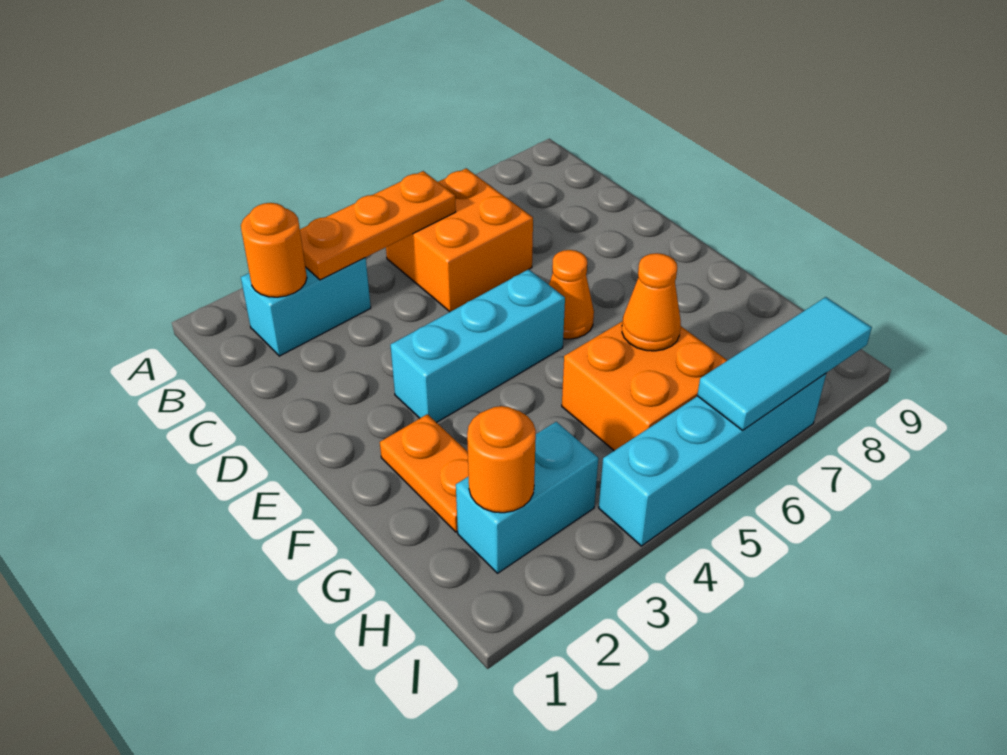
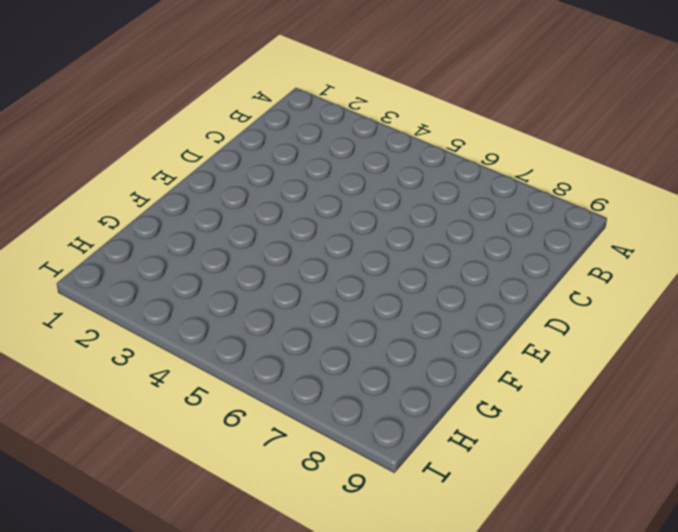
none -> cyan brick B2:B3 level 1
none -> orange brick B5:C6 level 1
none -> cyan brick E3:E5 level 1

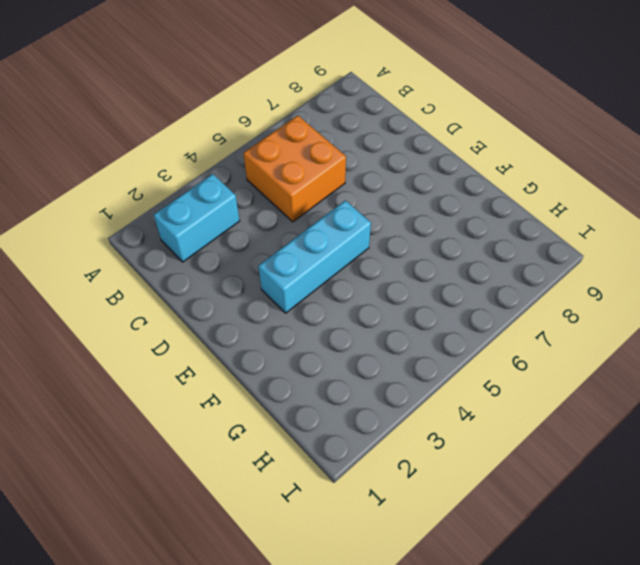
none -> orange cone E6 level 1
none -> orange plate F2:G2 level 1
none -> orange brick G5:H6 level 1

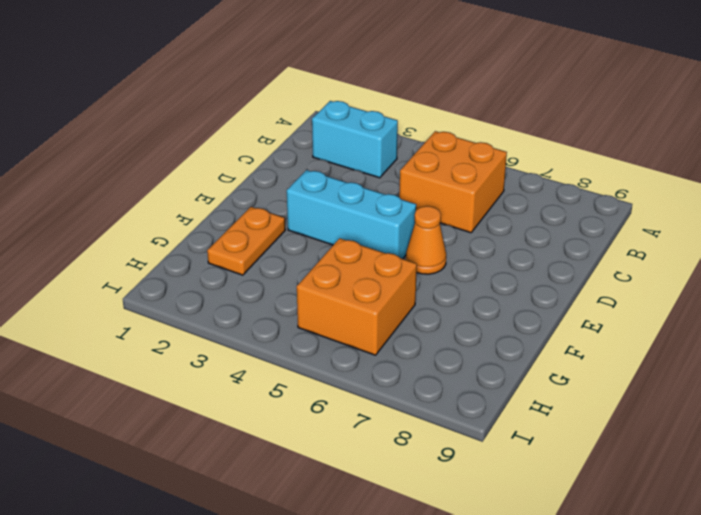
none -> cyan brick H2:H3 level 1
none -> cyan brick I4:I7 level 1
none -> orange round brick B2 level 2

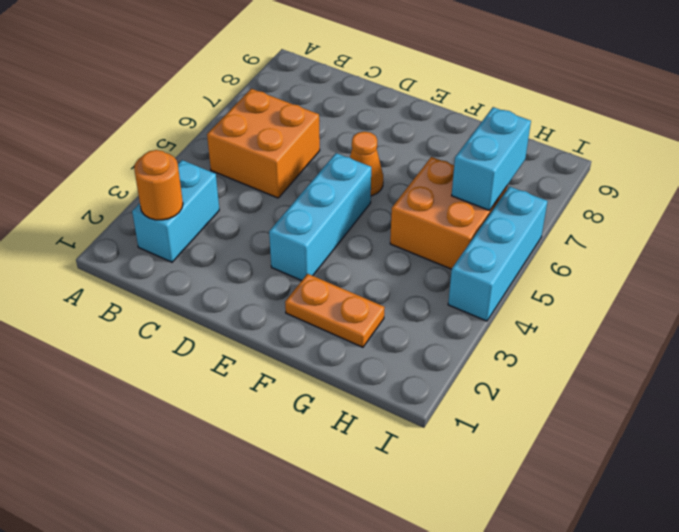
cyan brick H6:H7 level 2 -> cyan brick H2:H3 level 1
cyan brick I4:I6 level 1 -> cyan brick I4:I7 level 1
none -> orange plate B3:B5 level 2
none -> orange cone G6 level 2
none -> orange round brick H2 level 2

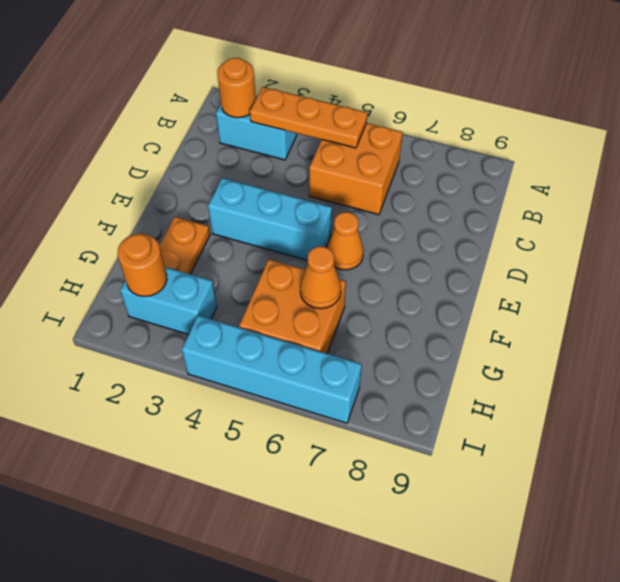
none -> cyan tile I6:I8 level 2

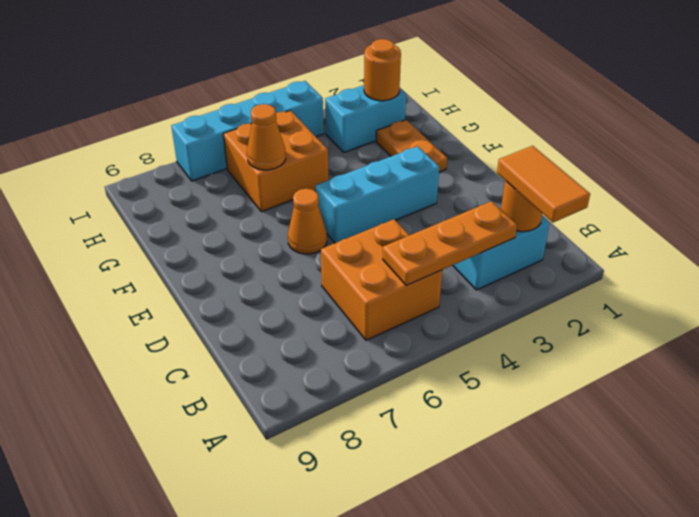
orange tile A2:B2 level 3 -> none
none -> cyan tile I6:I8 level 2

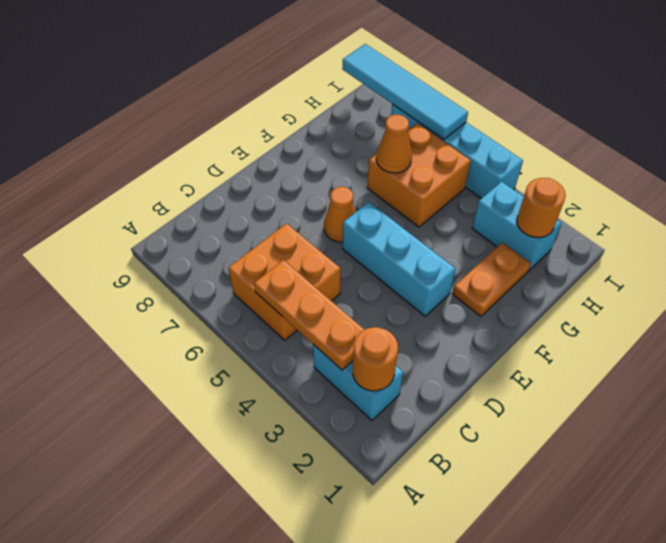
cyan tile I6:I9 level 2 -> cyan tile I6:I8 level 2

